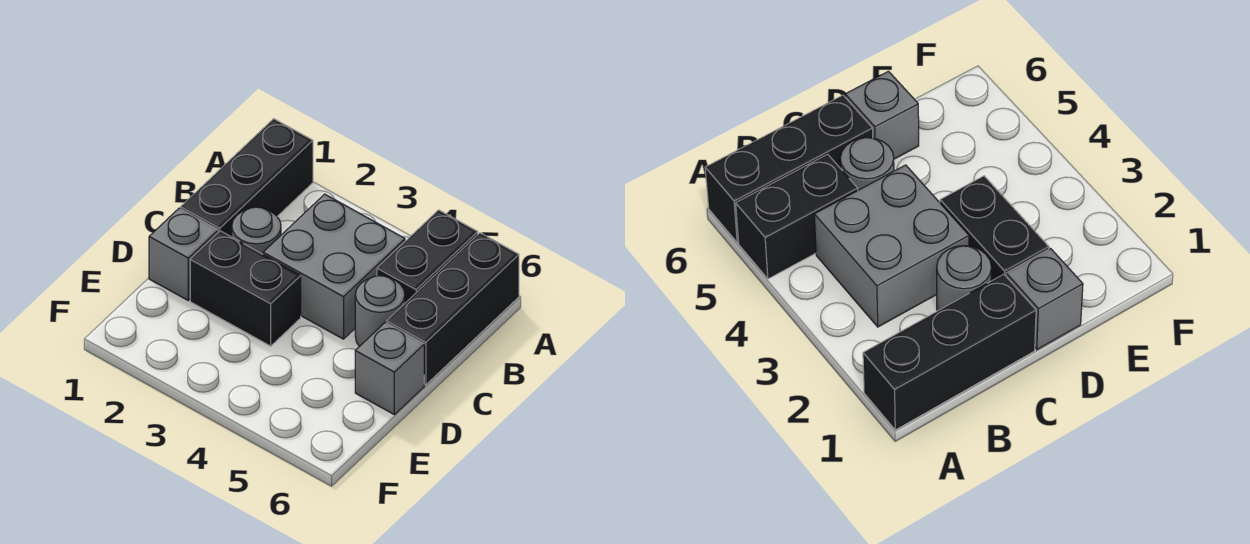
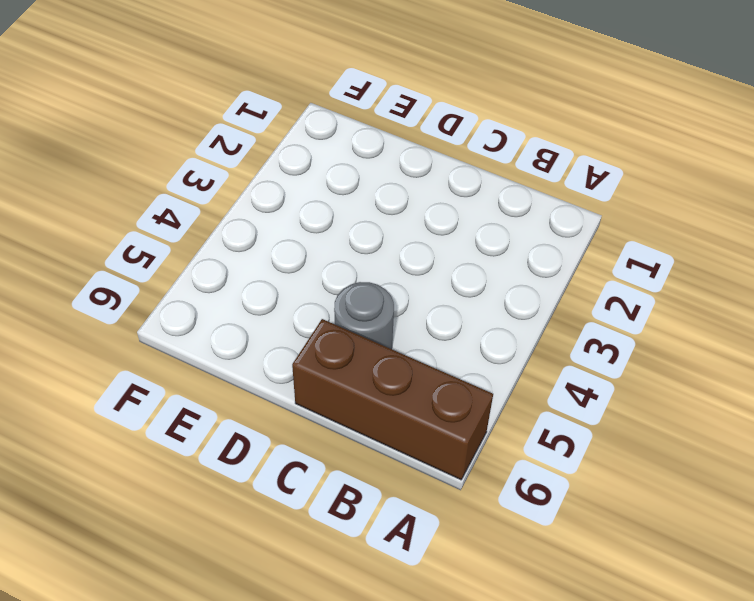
brown brick A6:C6 level 1 -> black brick A6:C6 level 1
none -> black brick A1:C1 level 1
none -> black brick A5:B5 level 1

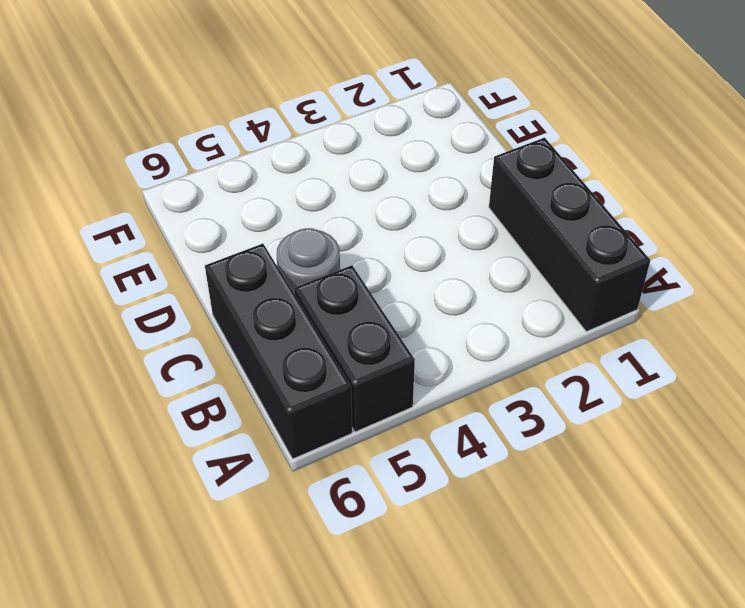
none -> grey brick B3:C4 level 1
none -> grey round brick C2 level 1

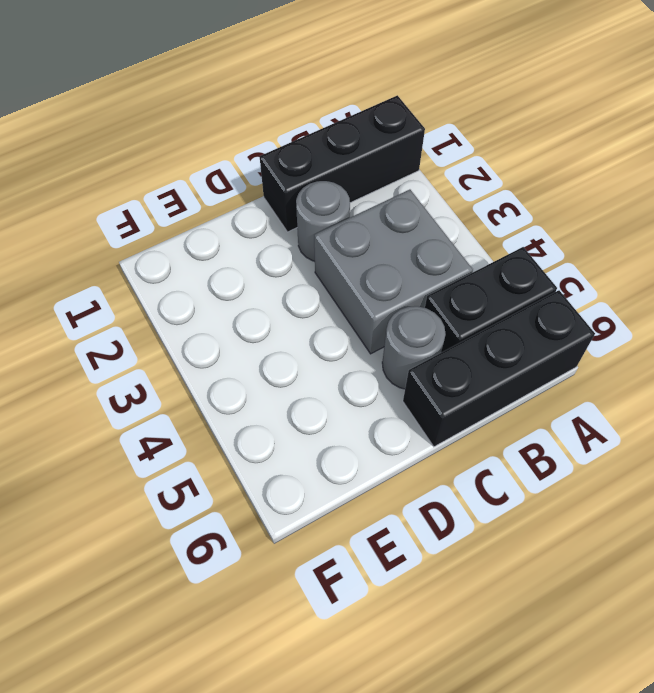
none -> grey brick D1 level 1
none -> black brick D2:D3 level 1

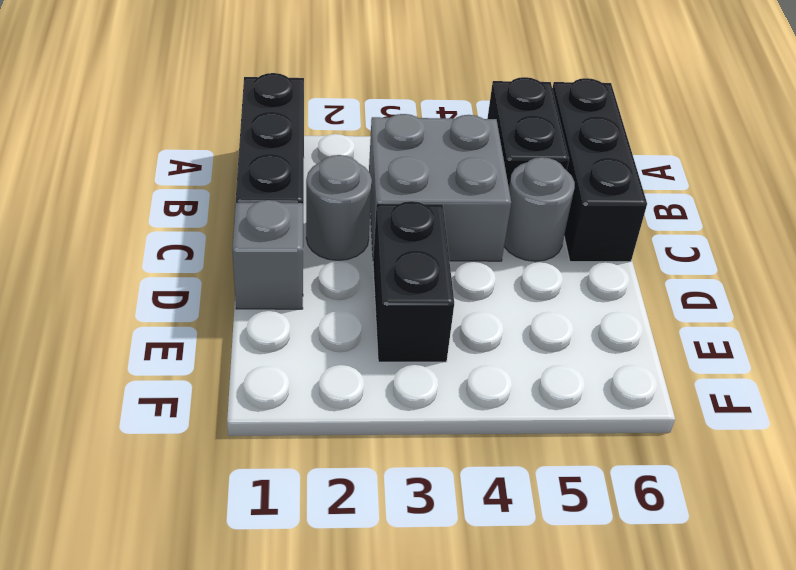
black brick D3:E3 level 1 -> black brick D2:D3 level 1
none -> grey brick D6 level 1

